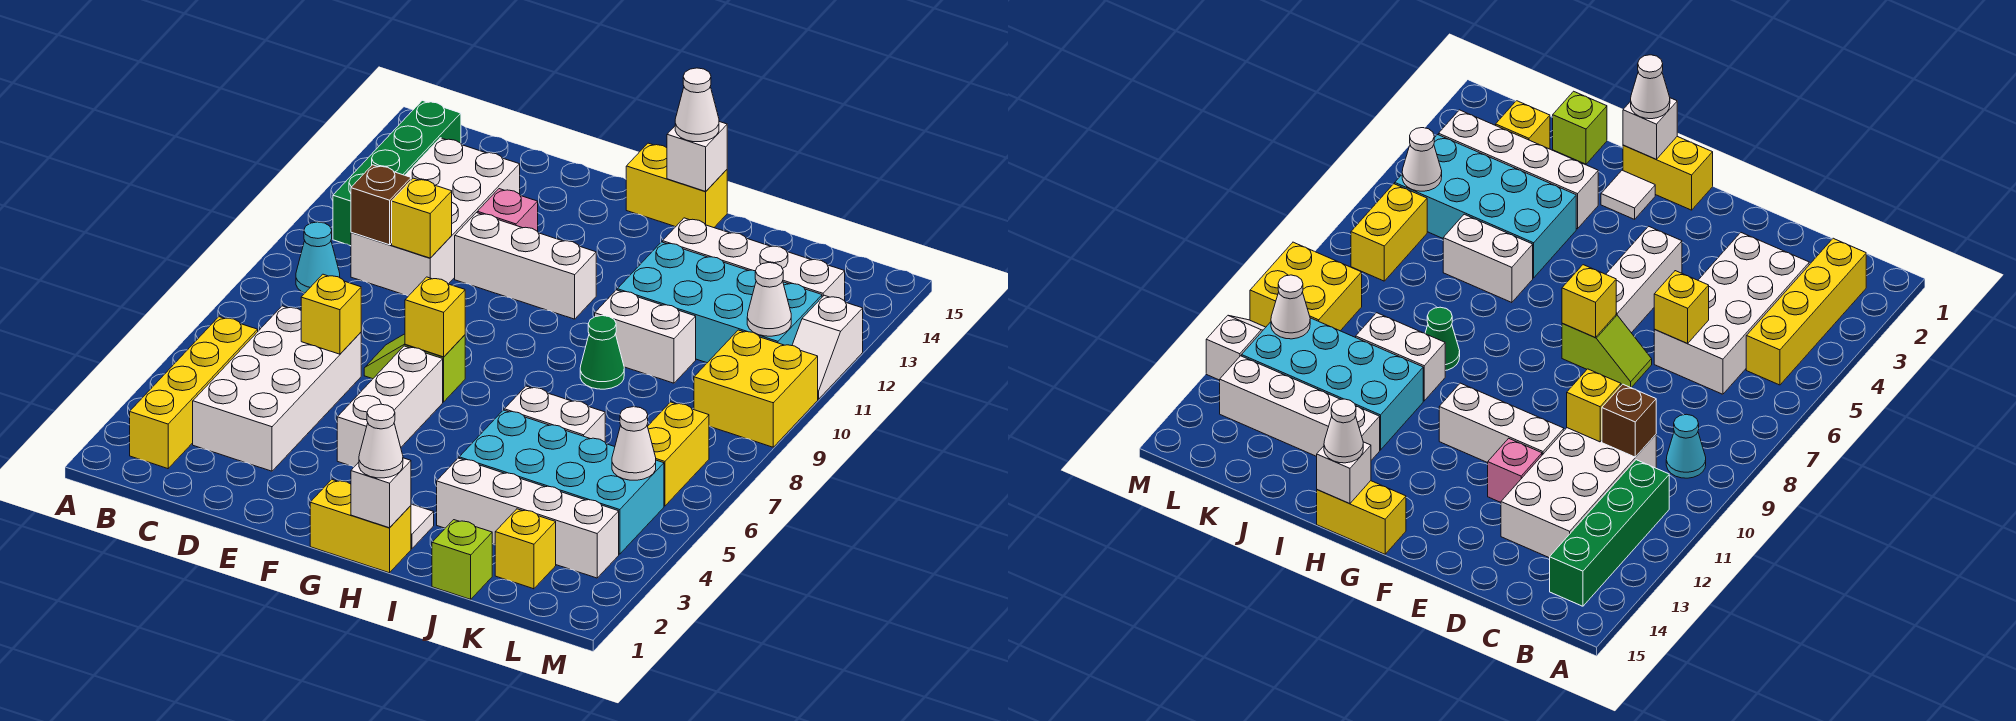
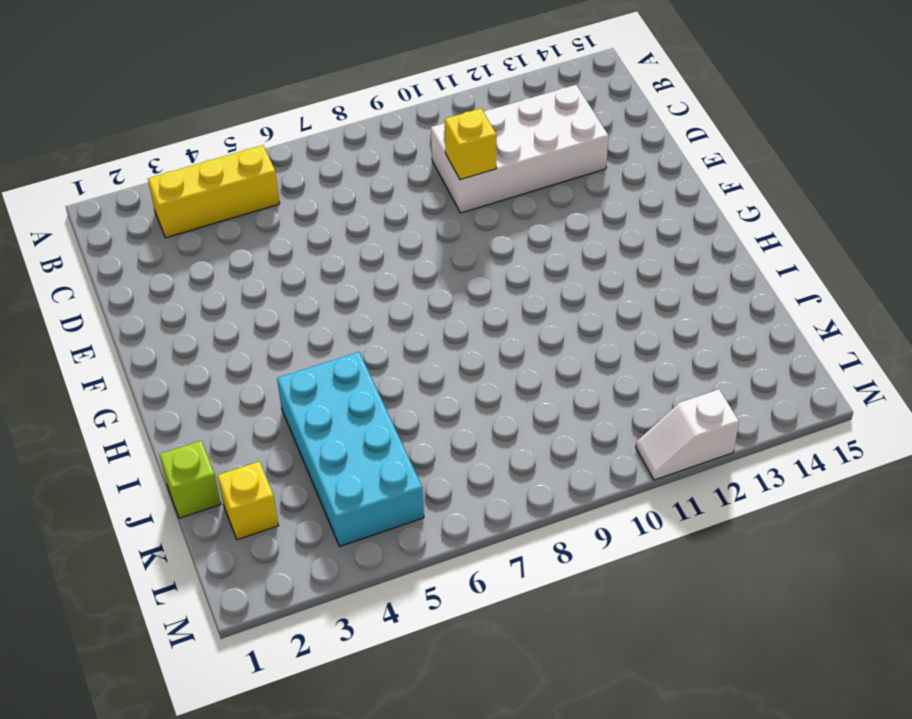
yellow brick B3:B5 level 1 -> yellow brick B2:B5 level 1
none -> cyan cone B9 level 1
none -> green brick B11:B14 level 1
none -> white brick C3:D6 level 1
none -> lime slope E7:F7 level 1 top F

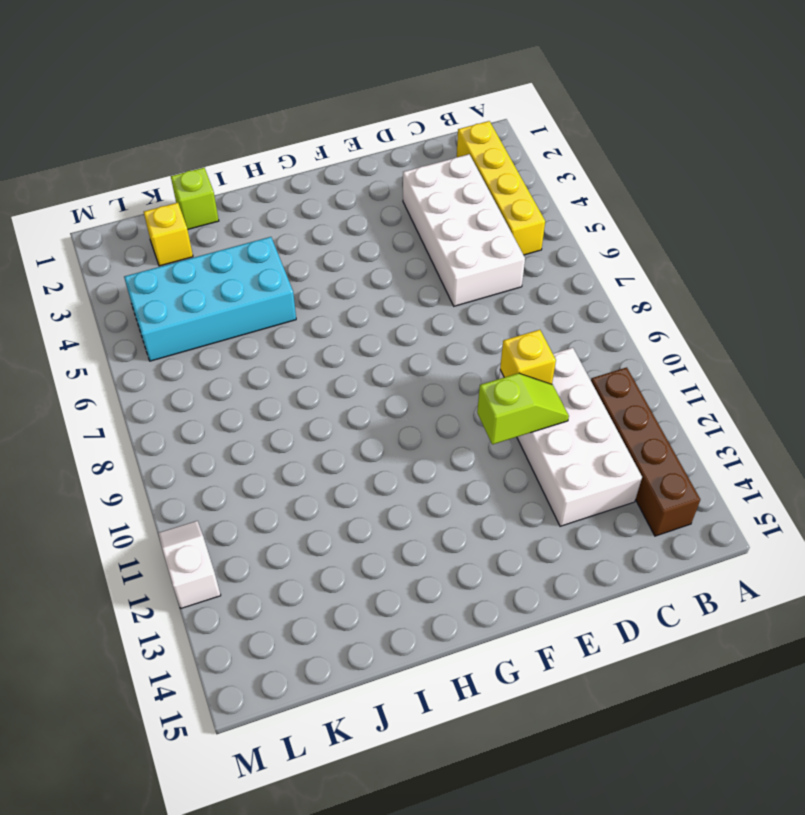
brown brick B11:B14 level 1 -> green brick B11:B14 level 1
lime slope D11:E11 level 2 top E -> lime slope E7:F7 level 1 top F
none -> cyan cone B9 level 1
none -> white brick E11:G11 level 1
none -> pink brick E12 level 1
none -> white brick F4:F6 level 1

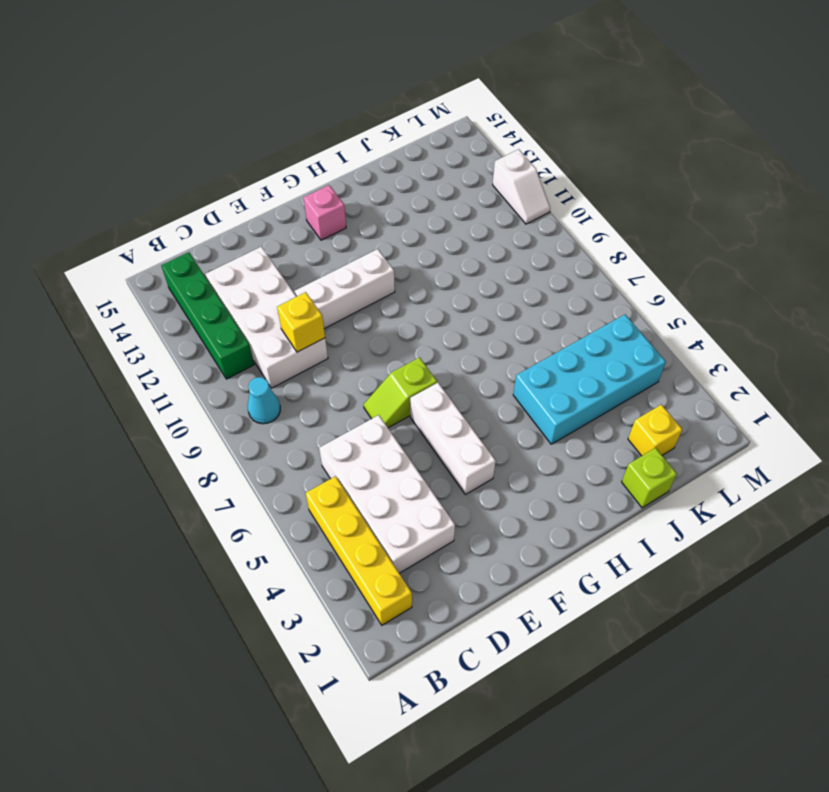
pink brick G14 level 1 -> pink brick E12 level 1
none -> yellow brick G1:H1 level 1
none -> yellow brick G15:H15 level 1
none -> white tile H2 level 1
none -> white brick I3:L3 level 1

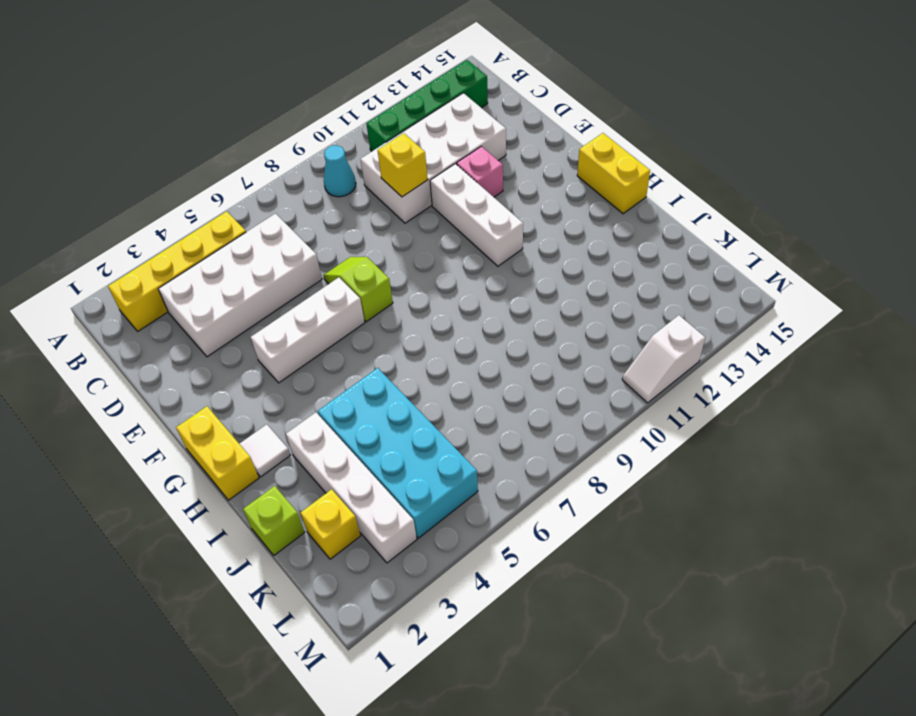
none -> white brick I6:J6 level 1
none -> green cone I9 level 1
none -> white brick I10:J10 level 1
none -> cyan brick I11:L12 level 1

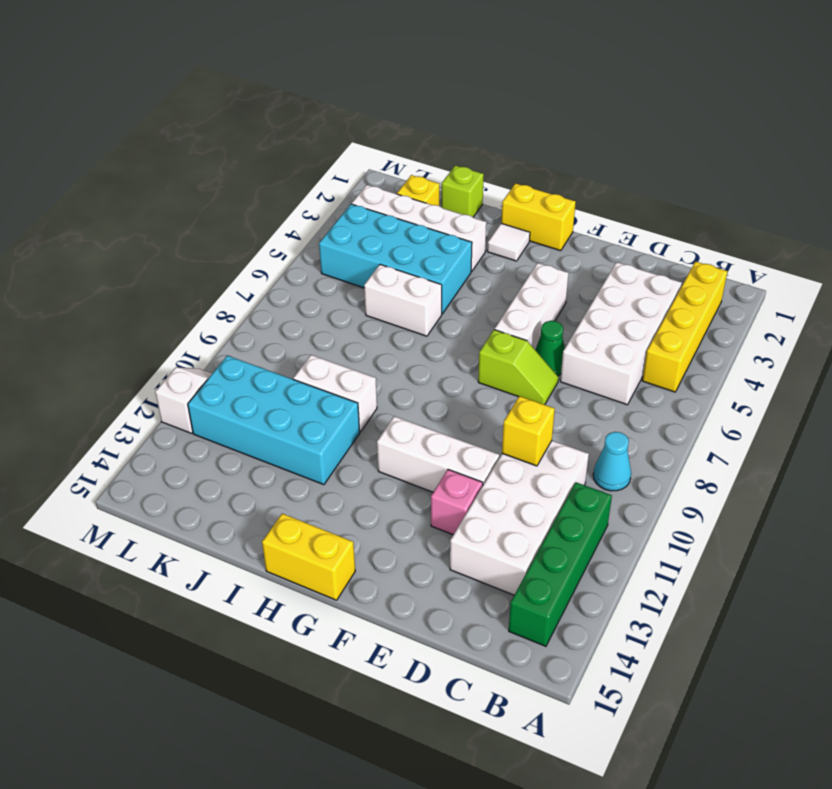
green cone E6 level 1 -> green cone I9 level 1
none -> white brick I13:L13 level 1
none -> yellow brick L6:L7 level 1
none -> yellow brick L9:M10 level 1
none -> brown brick C10 level 2

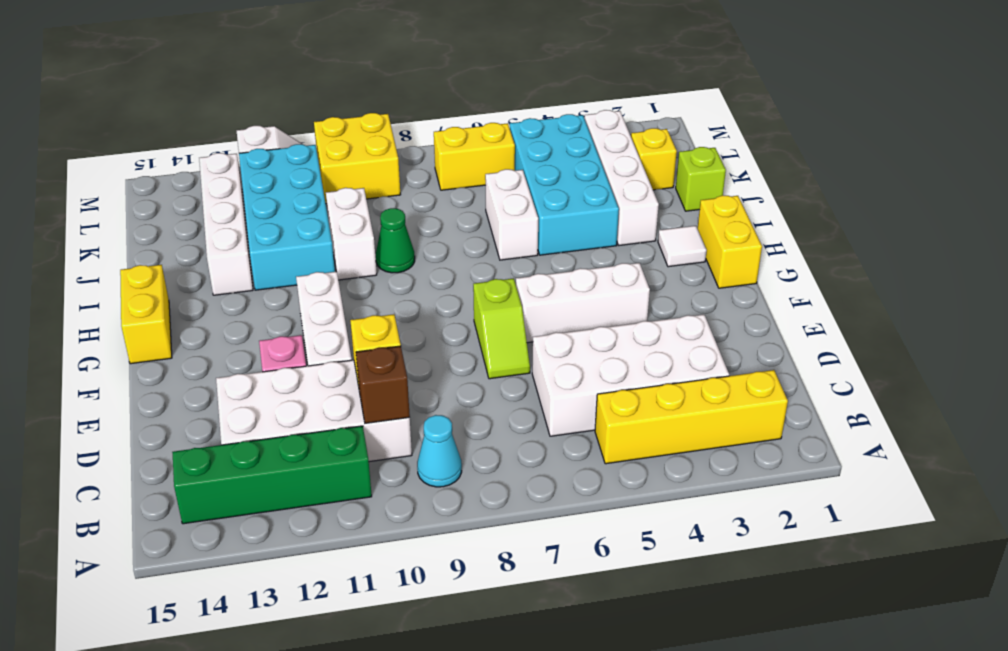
none -> yellow brick D6 level 2
none -> yellow brick F7 level 2
none -> white brick H1 level 2
none -> white brick H15 level 2

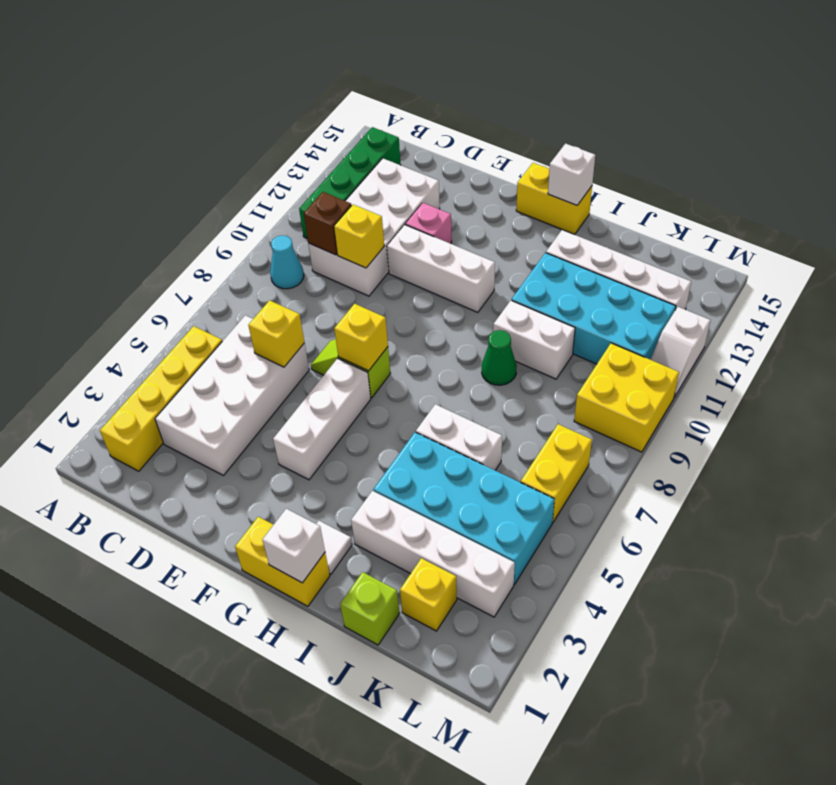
none -> white cone L5 level 2
none -> white cone L11 level 2
none -> white cone H1 level 3
none -> white cone H15 level 3

